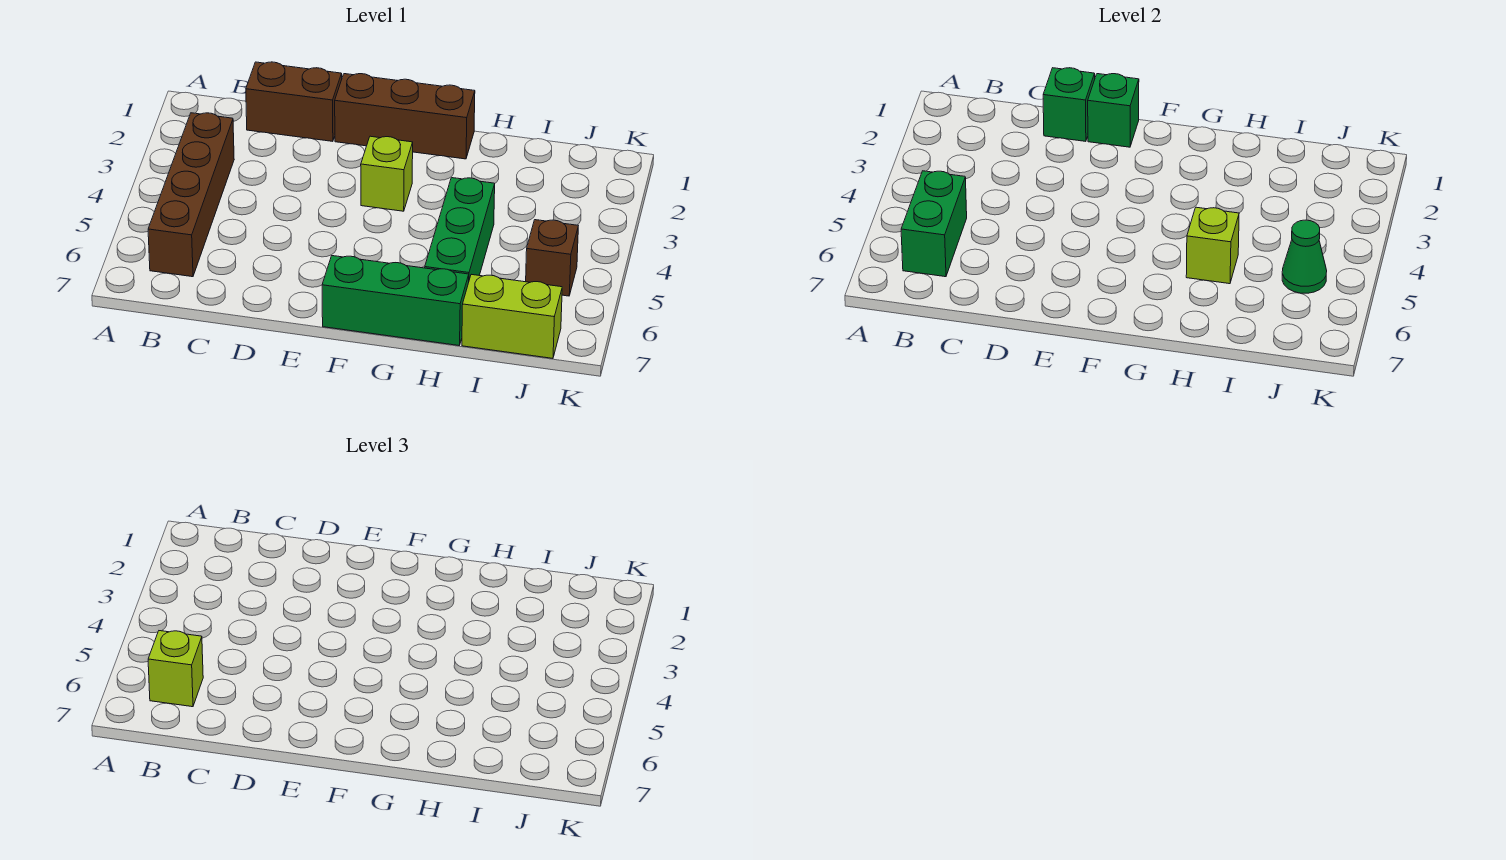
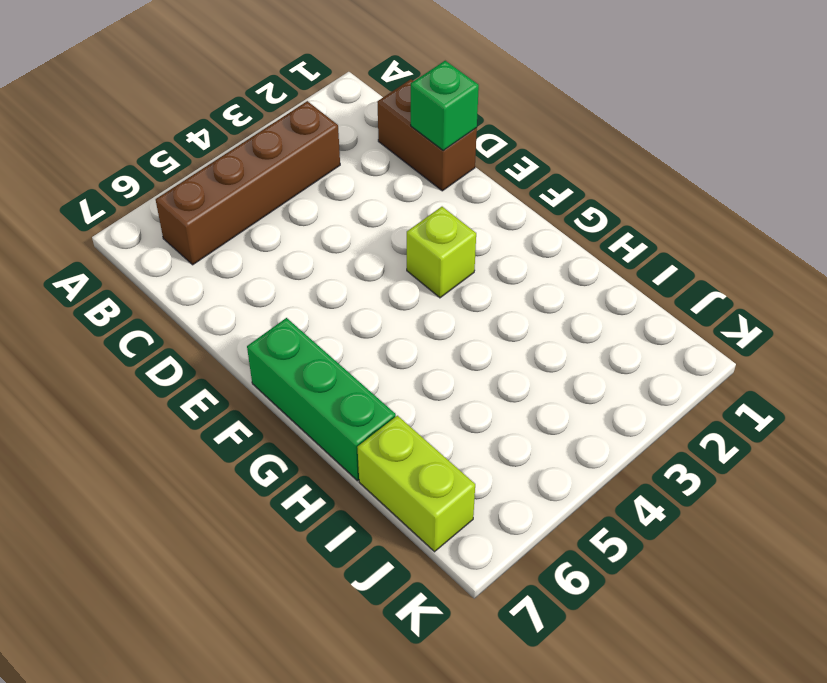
none -> brown brick E1:G1 level 1
none -> green brick H4:H6 level 1
none -> brown brick J5 level 1

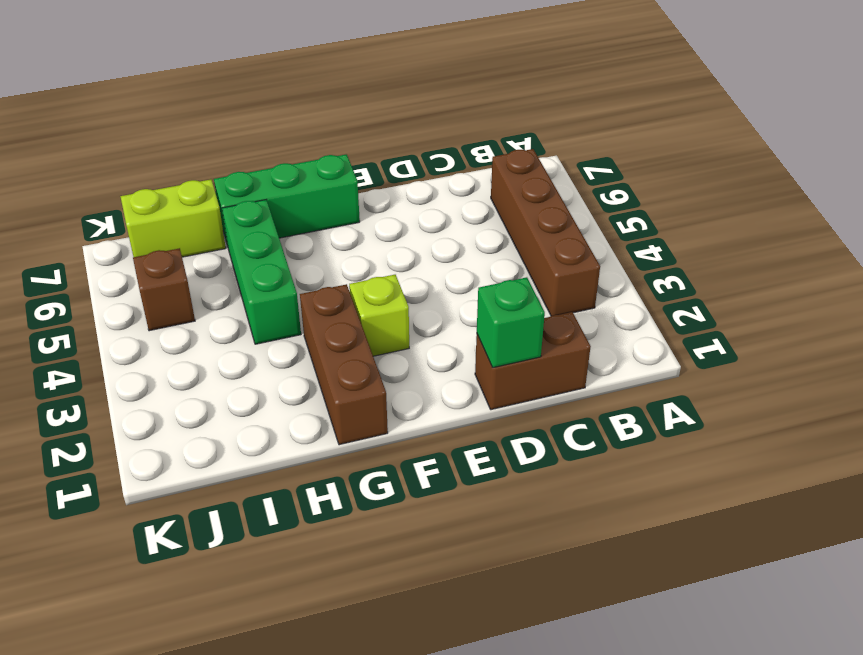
brown brick G1:G3 level 1 -> brown brick E1:G1 level 1
none -> green brick B5:B6 level 2
none -> green brick E1 level 2
none -> lime brick H5 level 2

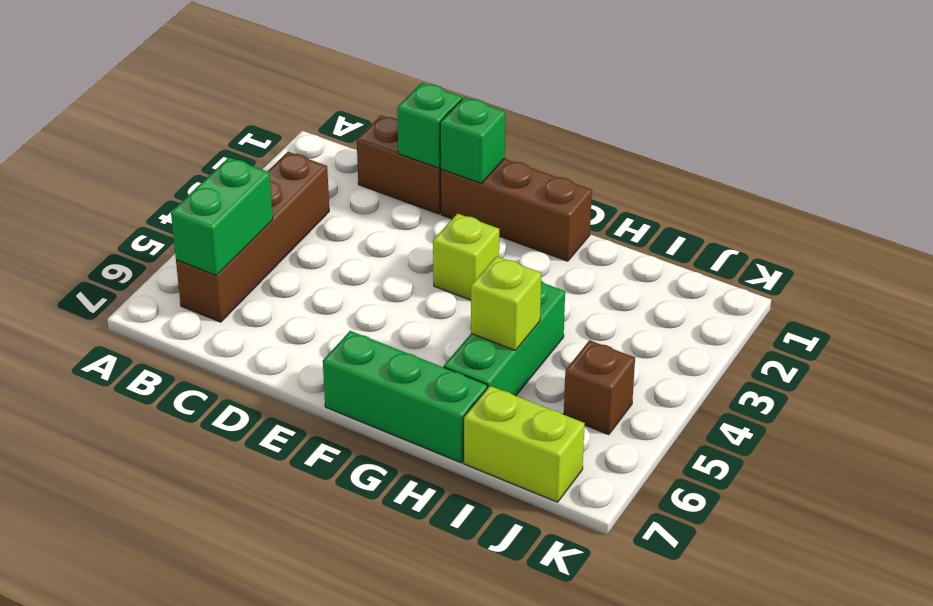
none -> green cone J5 level 2
none -> lime brick B6 level 3

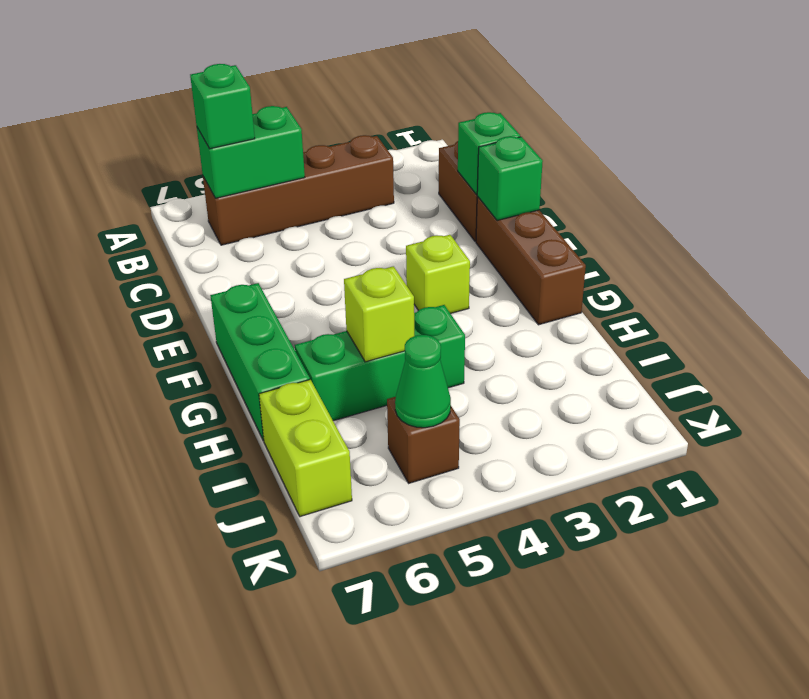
green brick B6 level 3 -> lime brick B6 level 3

